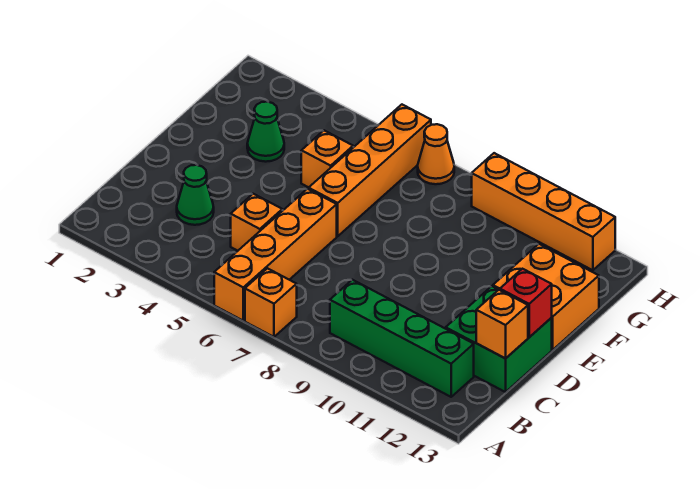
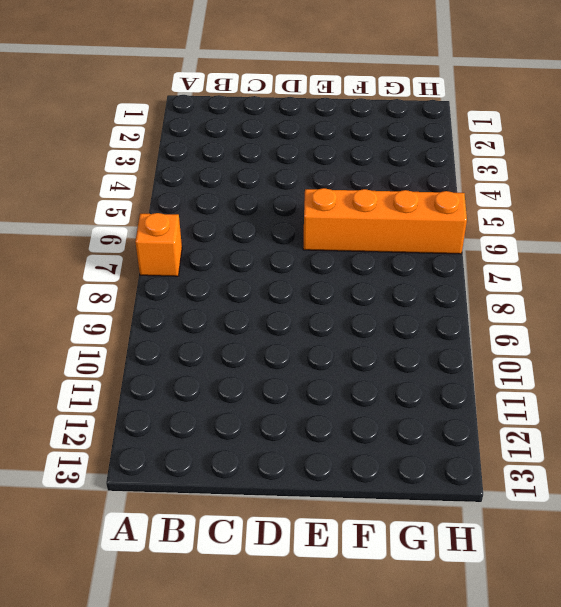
none -> orange brick A6:D6 level 1
none -> green brick B9:B12 level 1
none -> green cone C3 level 1

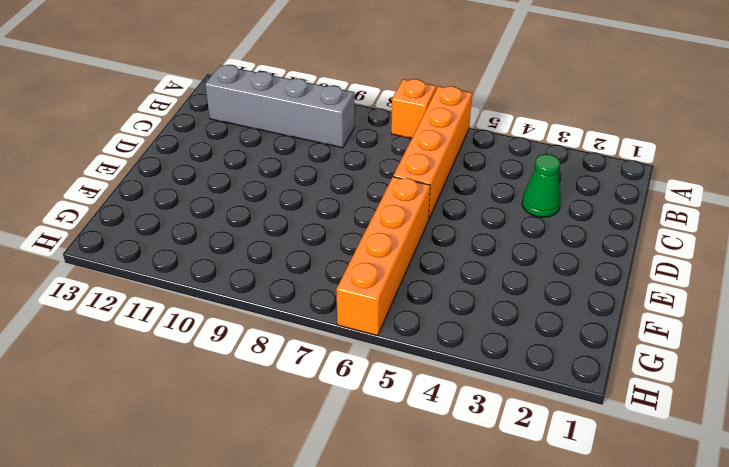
grey brick B9:B12 level 1 -> green brick B9:B12 level 1
none -> orange brick C5 level 1
none -> green brick C12:D13 level 1
none -> orange brick E12:F13 level 1

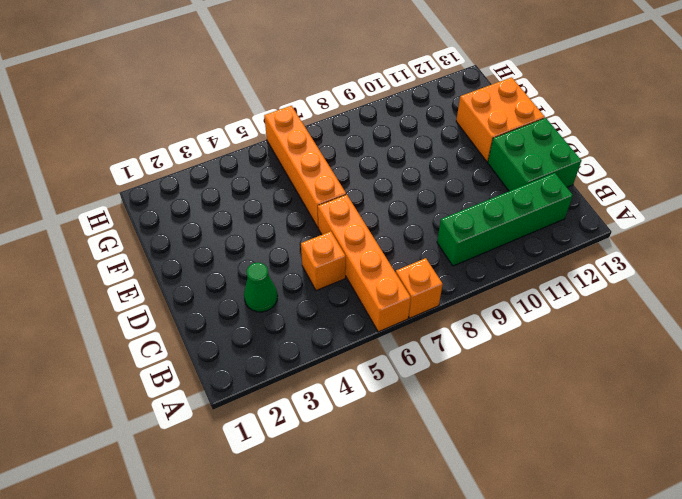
none -> green cone F3 level 1
none -> orange brick F5 level 1
none -> orange cone H7 level 1

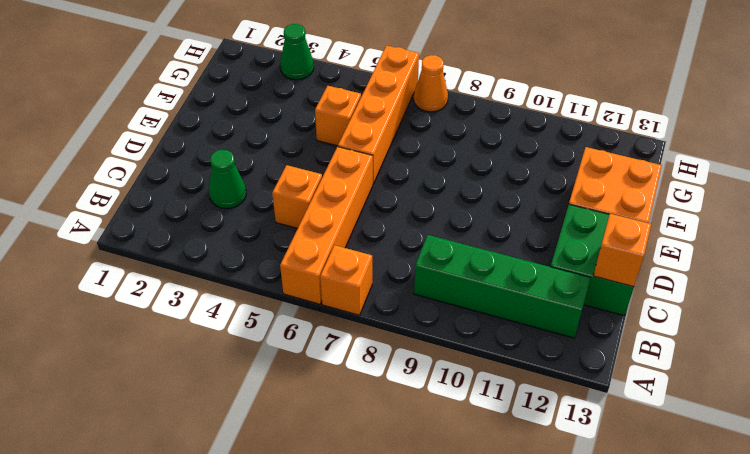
green cone H3 level 1 -> green cone F3 level 1
none -> orange brick H9:H12 level 1
none -> red brick D13 level 2

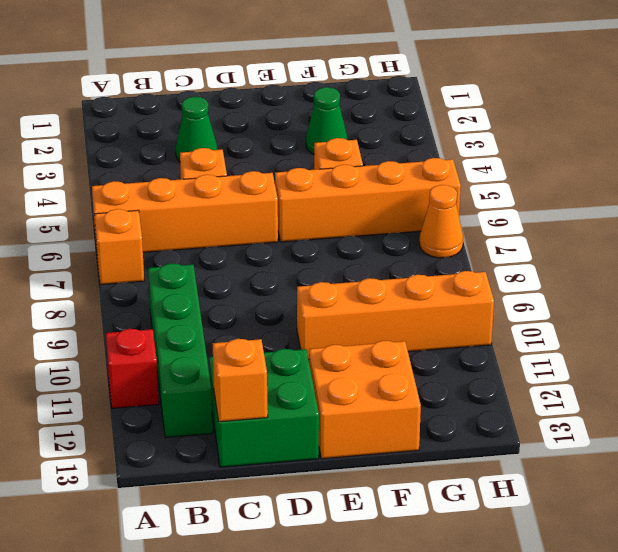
red brick A11 level 1 -> red brick D13 level 2
orange brick E10:H10 level 1 -> orange brick H9:H12 level 1

